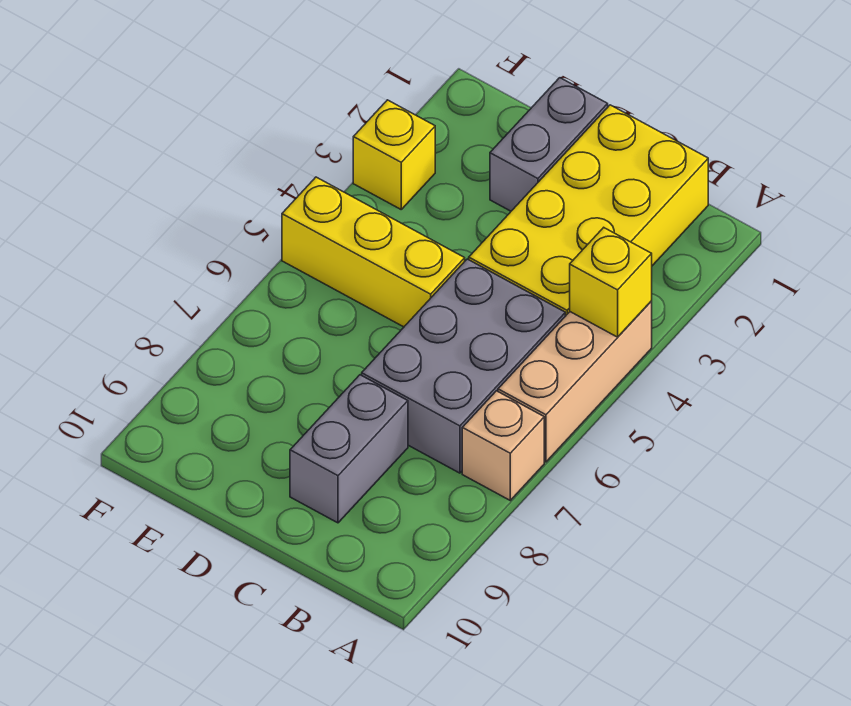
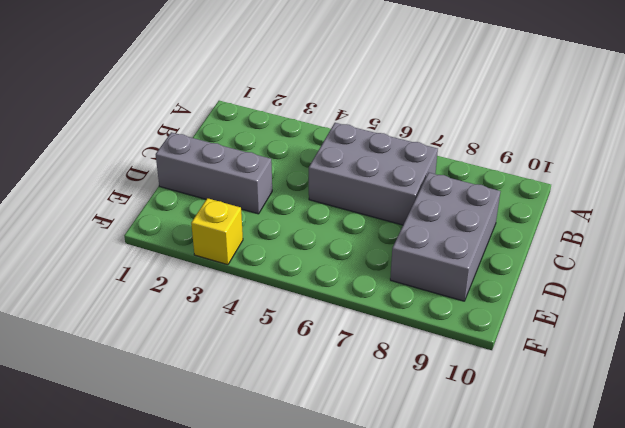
grey brick C8:E9 level 1 -> grey brick C8:C9 level 1
grey brick D1:D3 level 1 -> grey brick D1:D2 level 1
none -> tan brick A4:A6 level 1
none -> tan brick A7 level 1

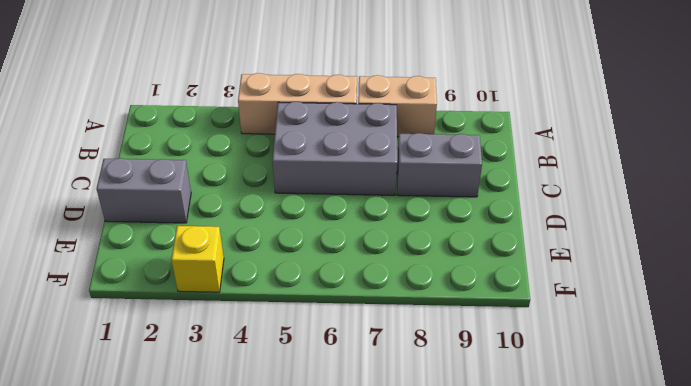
tan brick A7:A8 level 1 -> tan brick A7 level 1
none -> yellow brick B1:C4 level 1
none -> yellow brick D5:F5 level 1

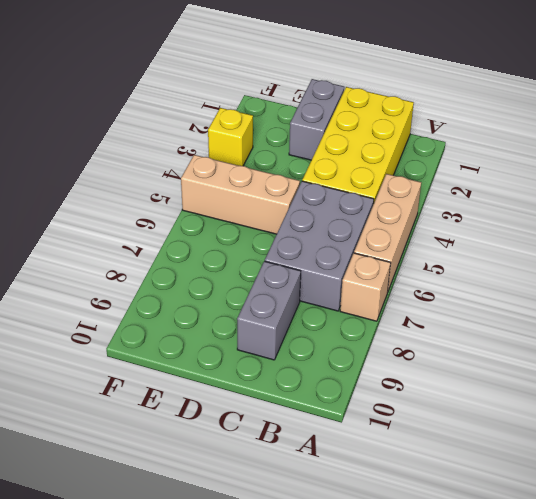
tan brick D5:F5 level 1 -> yellow brick D5:F5 level 1
none -> yellow brick A4 level 2

